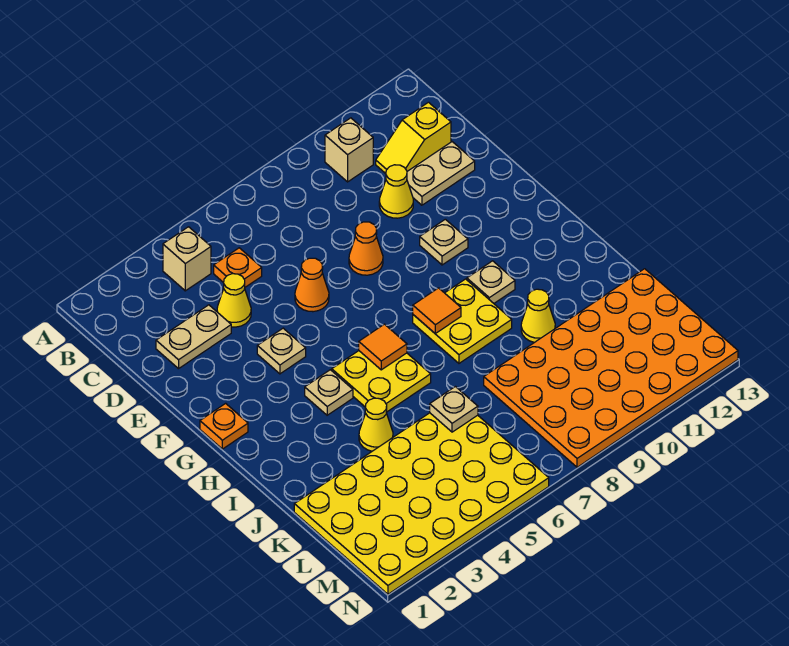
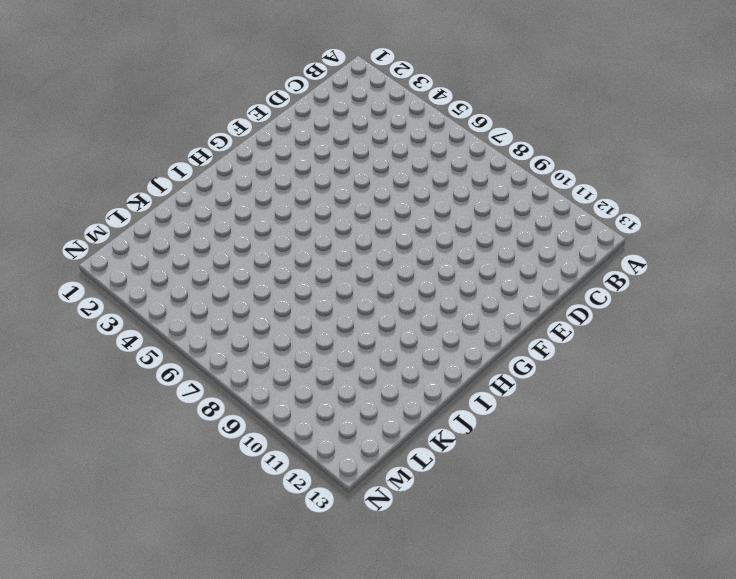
none -> tan brick B4 level 1
none -> tan brick B10 level 1
none -> orange plate C5 level 1

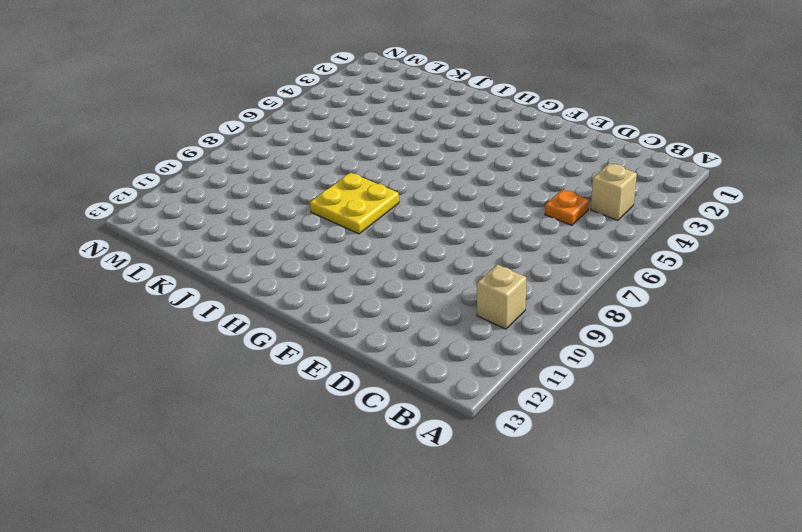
none -> yellow slope C11:C12 level 1 top 12
none -> tan plate D2:D3 level 1
none -> yellow cone D4 level 1

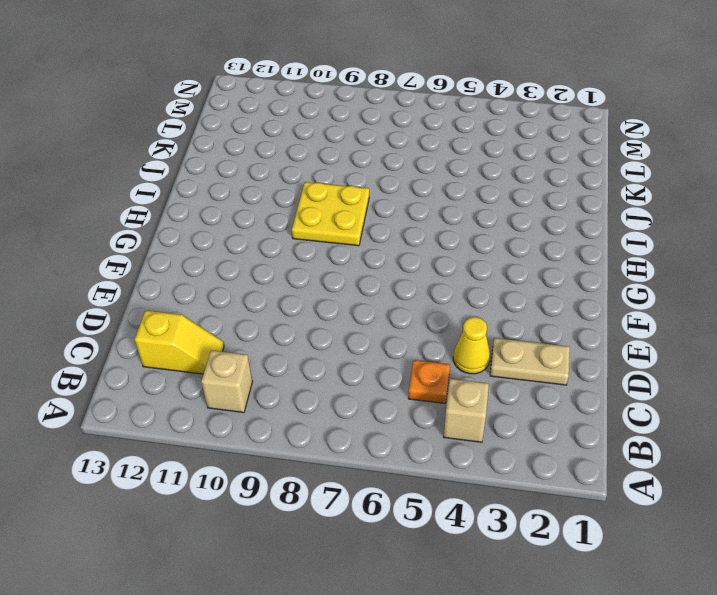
none -> yellow cone D10 level 1
none -> tan plate D11:D12 level 1
none -> orange cone E6 level 1

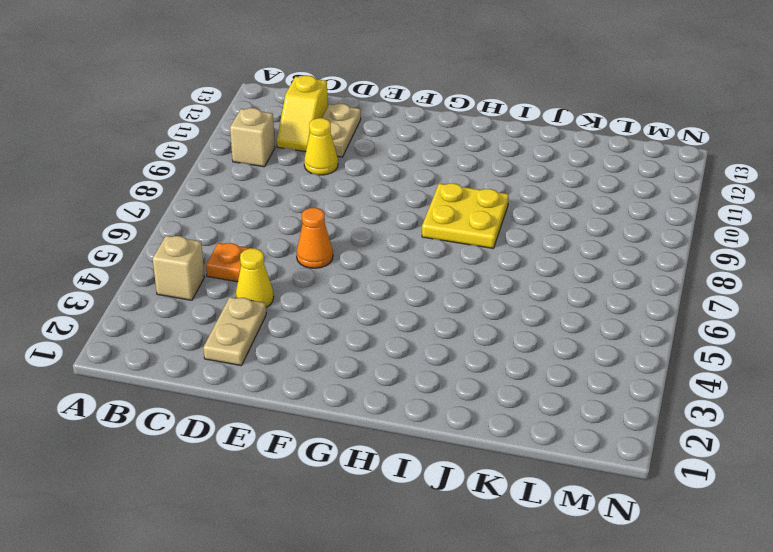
none -> orange cone E8 level 1
none -> tan plate F4 level 1
none -> tan plate F10 level 1

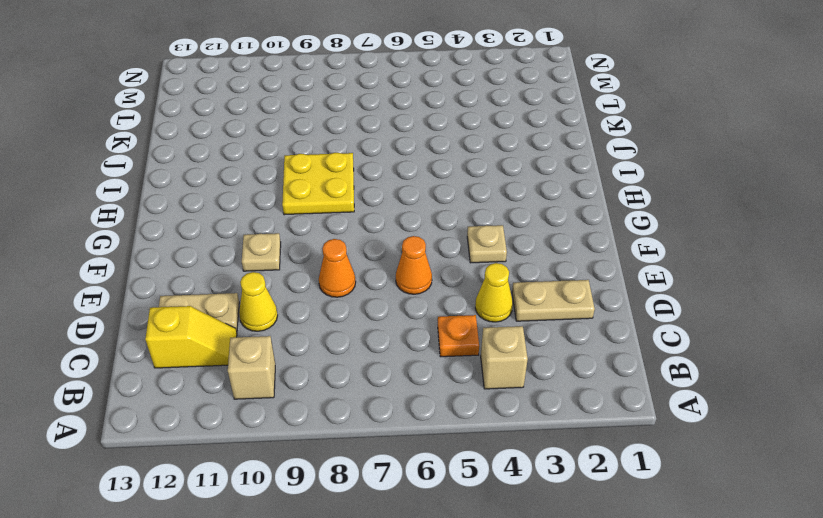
none -> orange plate G1 level 1
none -> tan plate H4 level 1
none -> yellow plate H5:I6 level 1

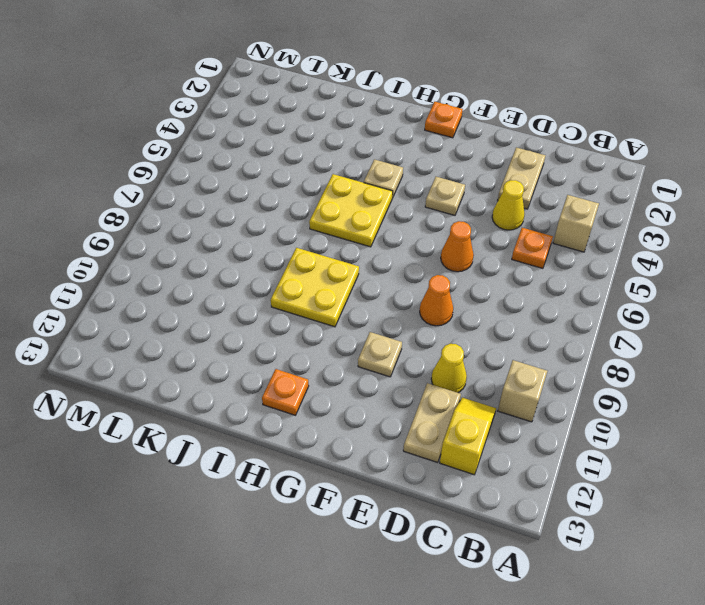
orange plate H12 level 1 -> none
none -> tan plate H10 level 1
none -> yellow cone J4 level 1
none -> yellow cone J10 level 1

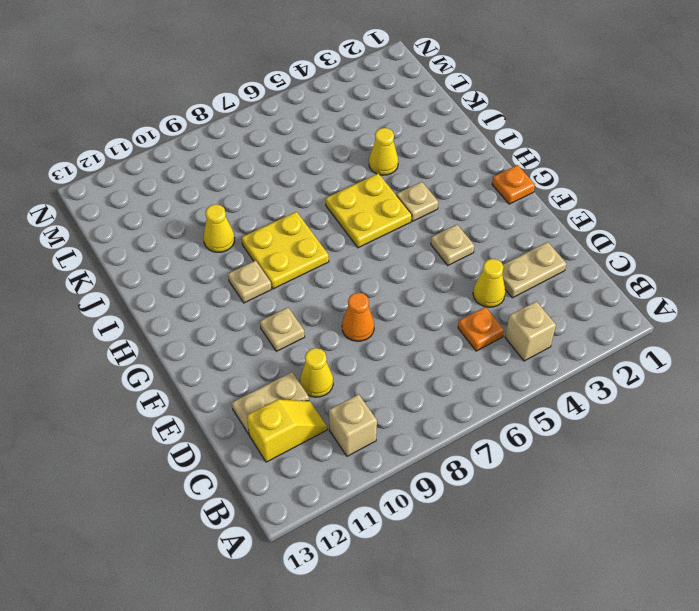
none -> orange cone E6 level 1
none -> yellow plate K1:N6 level 1
none -> orange plate K8:N13 level 1

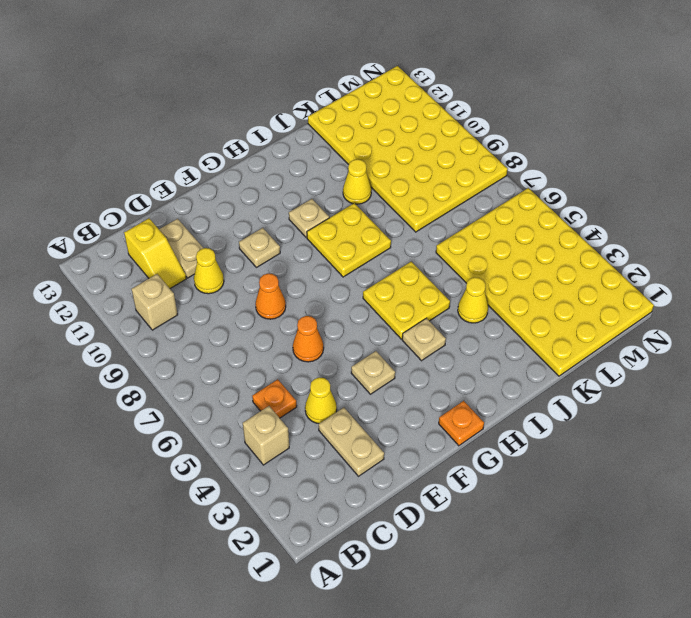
yellow plate K8:N13 level 1 -> orange plate K8:N13 level 1
none -> orange tile H6 level 2
none -> orange tile H8 level 2
none -> tan plate K6 level 2

